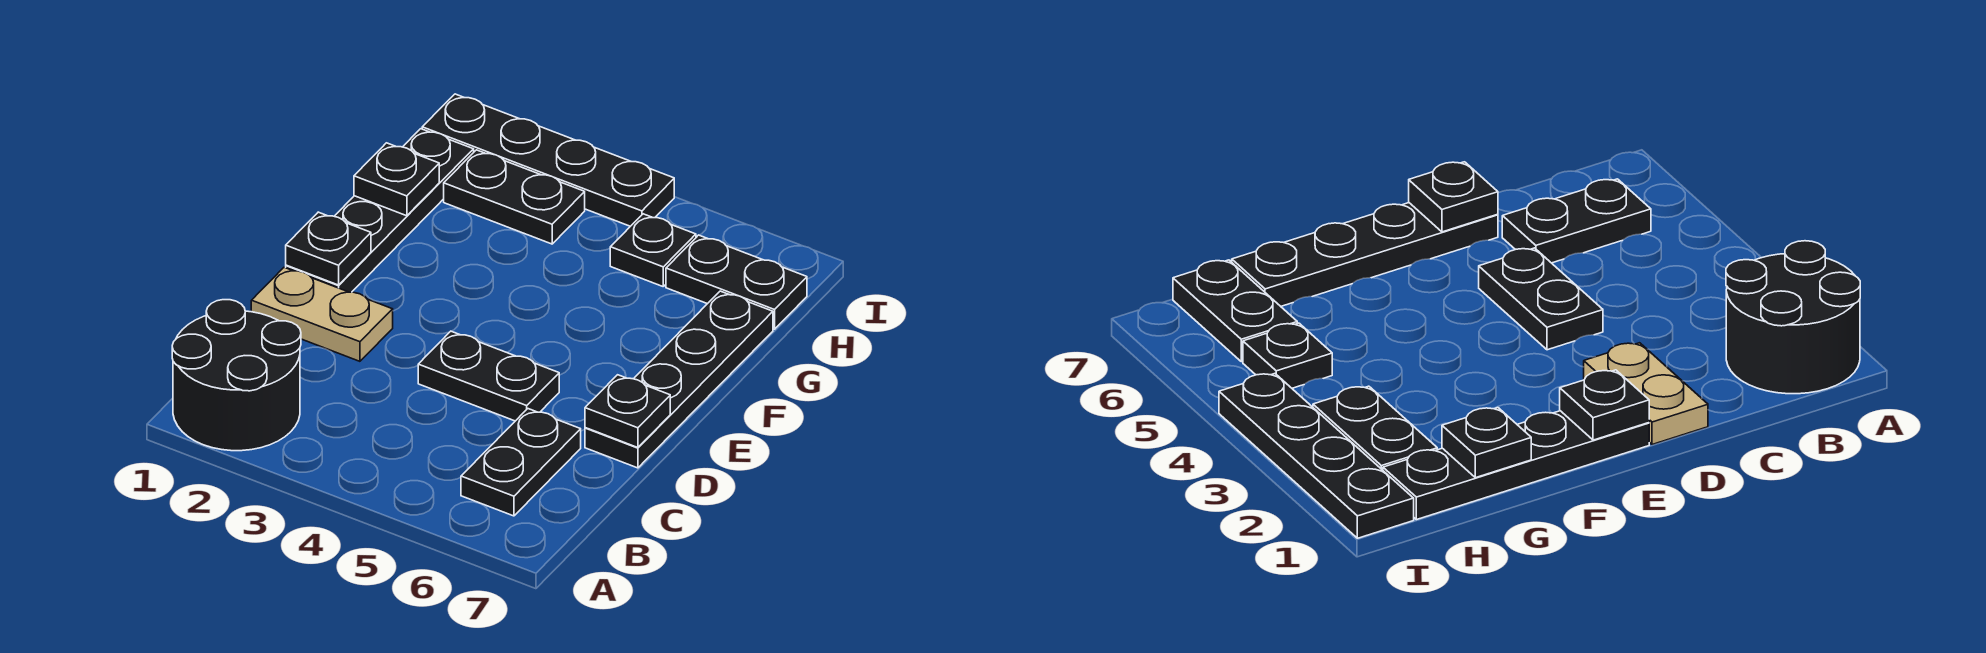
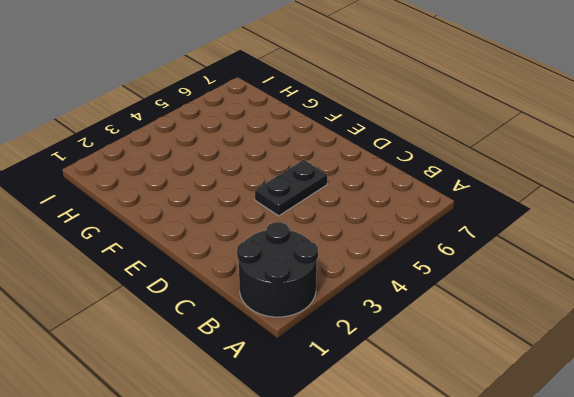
none -> black plate B6:C6 level 1
none -> tan plate D1:D2 level 1
none -> black plate D7:G7 level 1

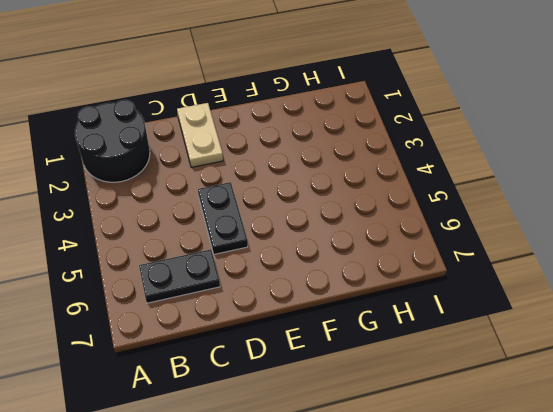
none -> black plate D7:G7 level 1
none -> black plate E1:H1 level 1
none -> black plate H2:H3 level 1

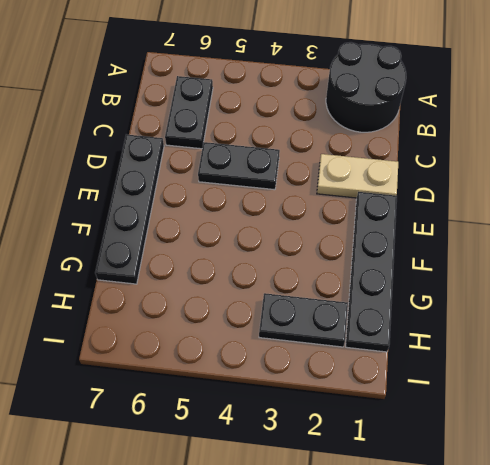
none -> black plate H5 level 1
none -> black plate H6:H7 level 1
none -> black plate I1:I4 level 1

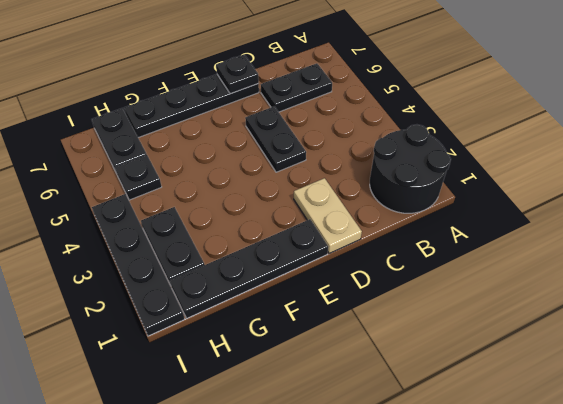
none -> black plate E1 level 2
none -> black plate G1 level 2

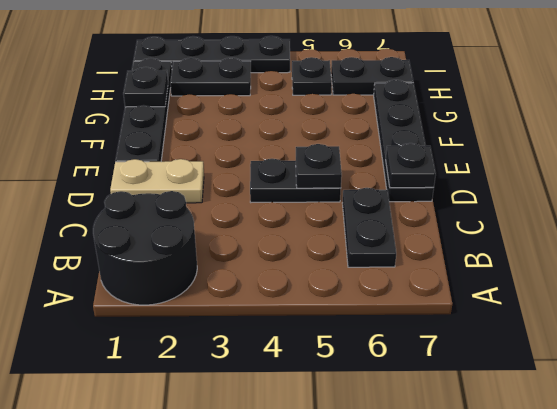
black plate D5 level 2 -> black plate E1 level 2

